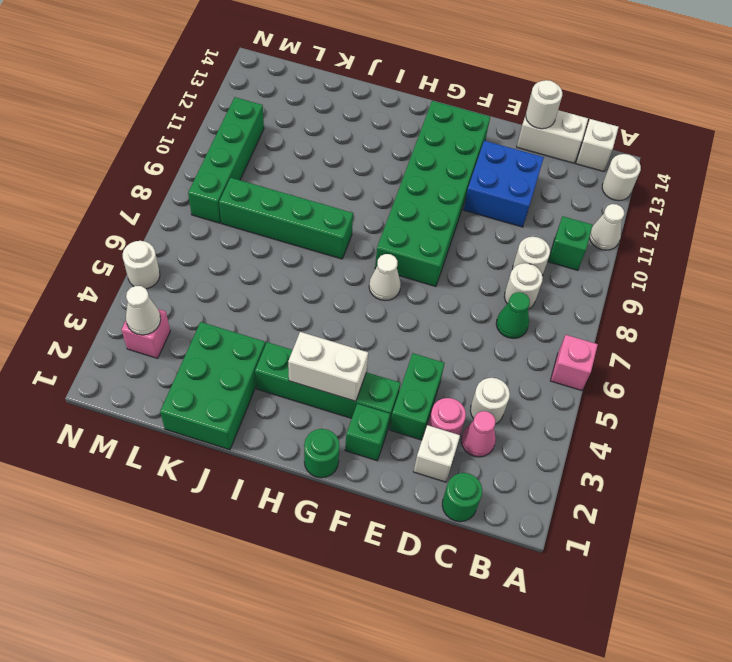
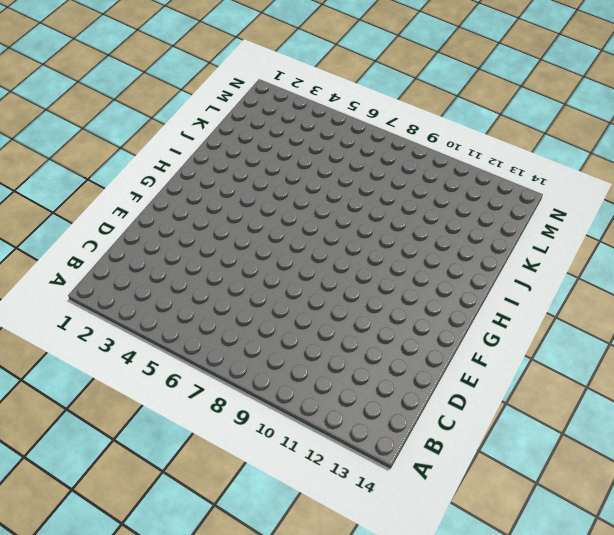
none -> pink brick A6 level 1
none -> white cone A11 level 1
none -> white round brick A13 level 1

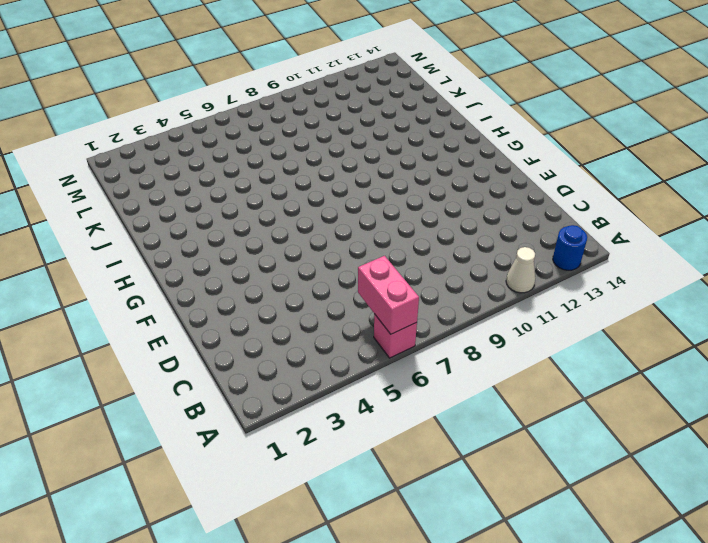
pink brick A6:B6 level 2 -> none
blue round brick A13 level 1 -> white round brick A13 level 1
none -> green brick B10 level 1
none -> white brick B14 level 1
none -> green round brick C1 level 1

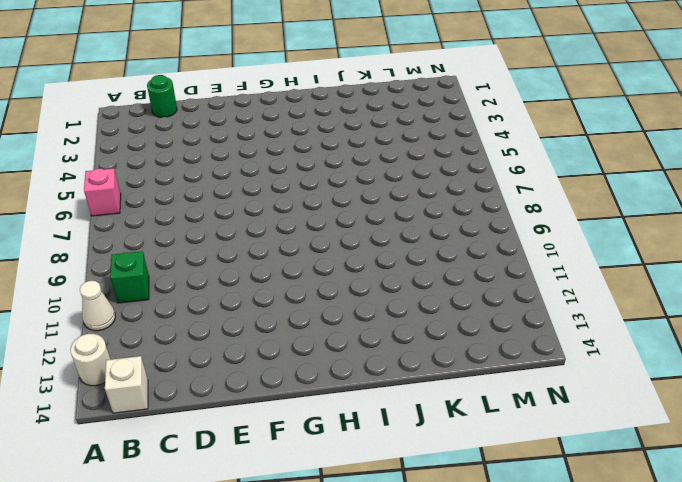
none -> pink cone C3 level 1
none -> white round brick C4 level 1
none -> green cone C7 level 1

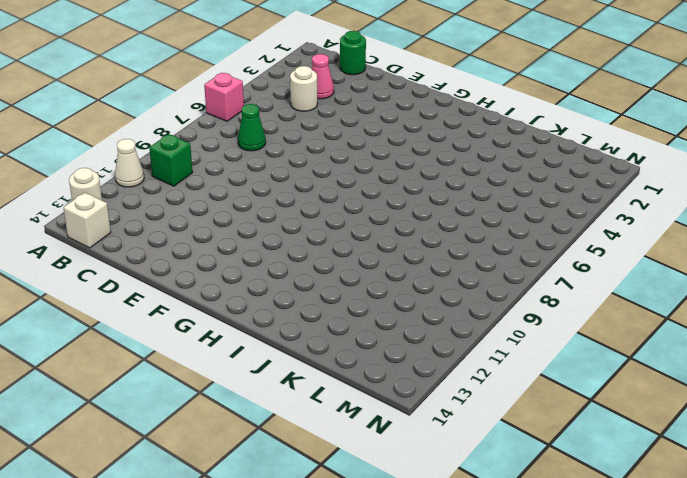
none -> white round brick C8 level 1
none -> white round brick C9 level 1
none -> white brick C14:D14 level 1

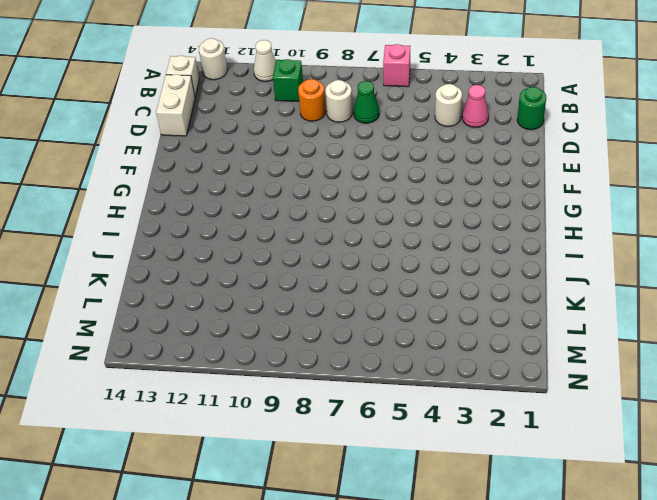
orange round brick C9 level 1 -> white round brick C9 level 1
none -> white brick D2 level 1
none -> pink round brick D3 level 1
none -> blue brick D11:E12 level 1

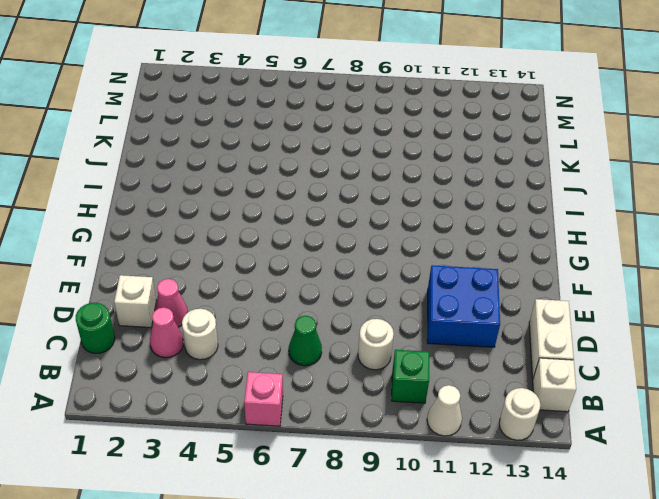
pink cone D3 level 1 -> pink round brick D3 level 1
none -> white round brick C8 level 1
none -> green brick E3:E4 level 1
none -> green brick F2 level 1

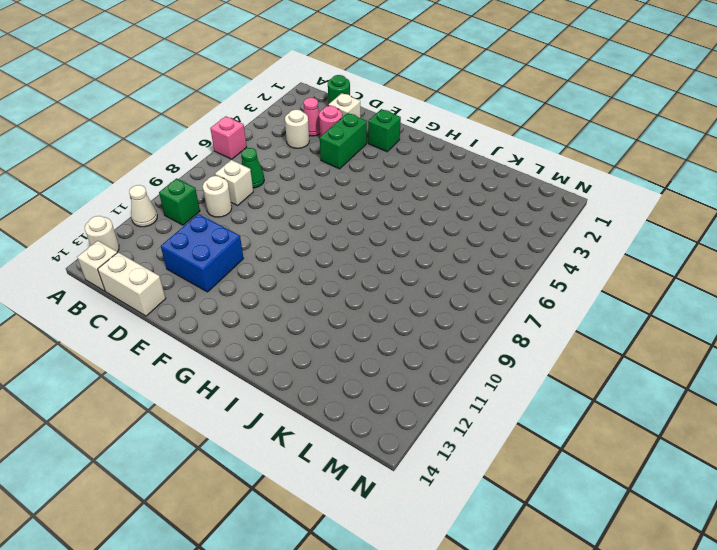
white brick C8 level 1 -> white round brick C8 level 1
none -> green brick F3:I3 level 1
none -> green brick F8:G13 level 1
none -> green round brick G1 level 1

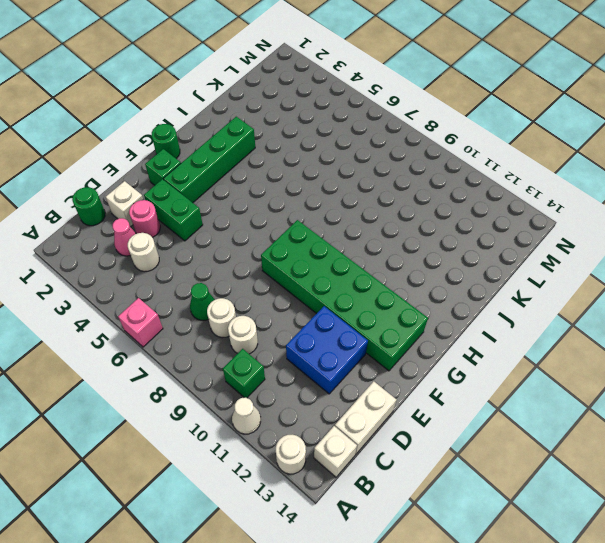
none -> white cone G7 level 1
none -> green brick I8:L8 level 1
none -> green brick J1:K3 level 1

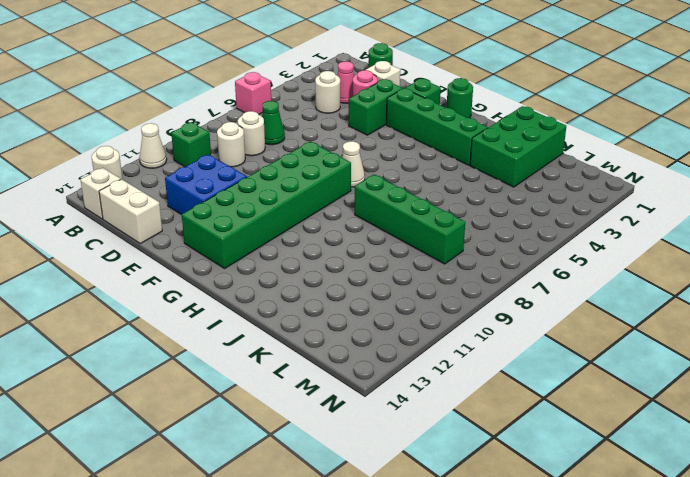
none -> pink brick M3 level 1
none -> green brick M8:M11 level 1
none -> white round brick N5 level 1

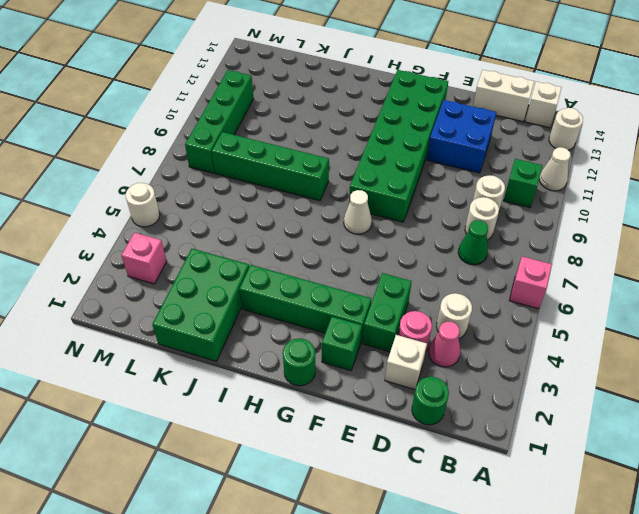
none -> white round brick D14 level 2
none -> white brick G3:H3 level 2
none -> white cone M3 level 2

